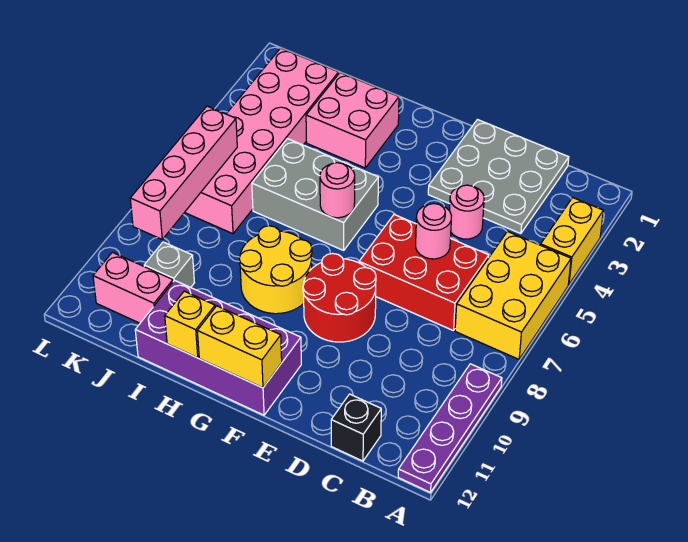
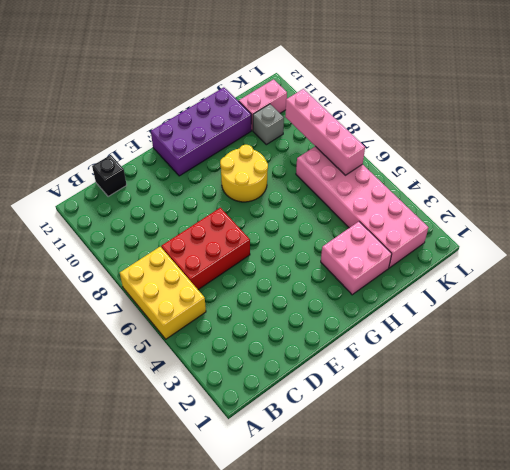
none -> yellow brick A3:A4 level 1
none -> purple plate A9:A12 level 1
none -> grey plate C1:E3 level 1

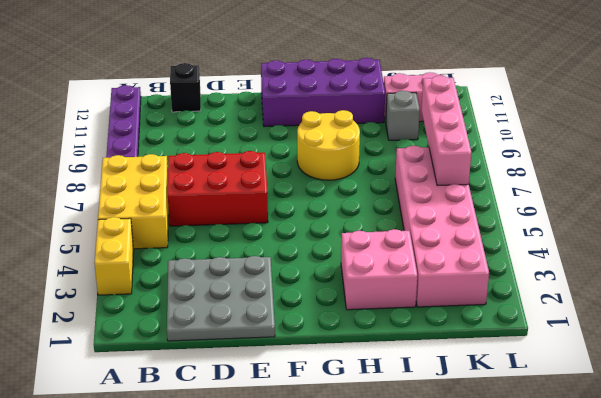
none -> pink round brick D4 level 1
none -> red round brick E8:F9 level 1
none -> grey brick G5:I6 level 1

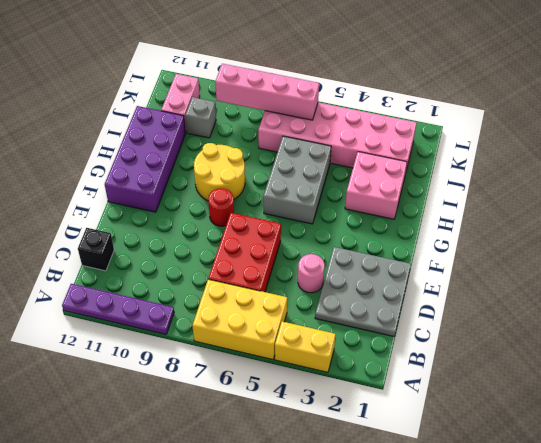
red round brick F8 level 1 -> red round brick E8:F9 level 1
none -> pink round brick D6 level 2
none -> yellow brick F12:G12 level 2
none -> pink round brick G6 level 2

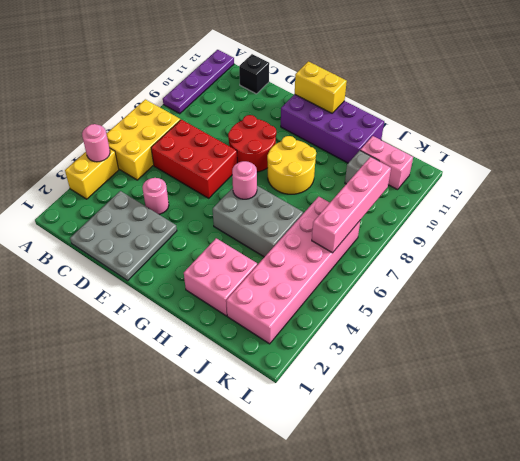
pink round brick A4 level 2 -> pink round brick D6 level 2
none -> yellow brick H12 level 2

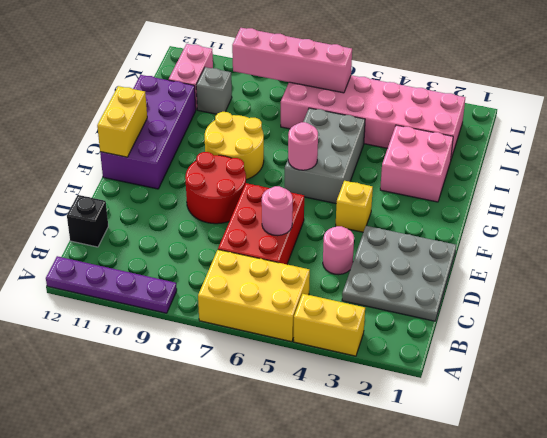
yellow brick F4 level 1 -> yellow brick H12 level 2

